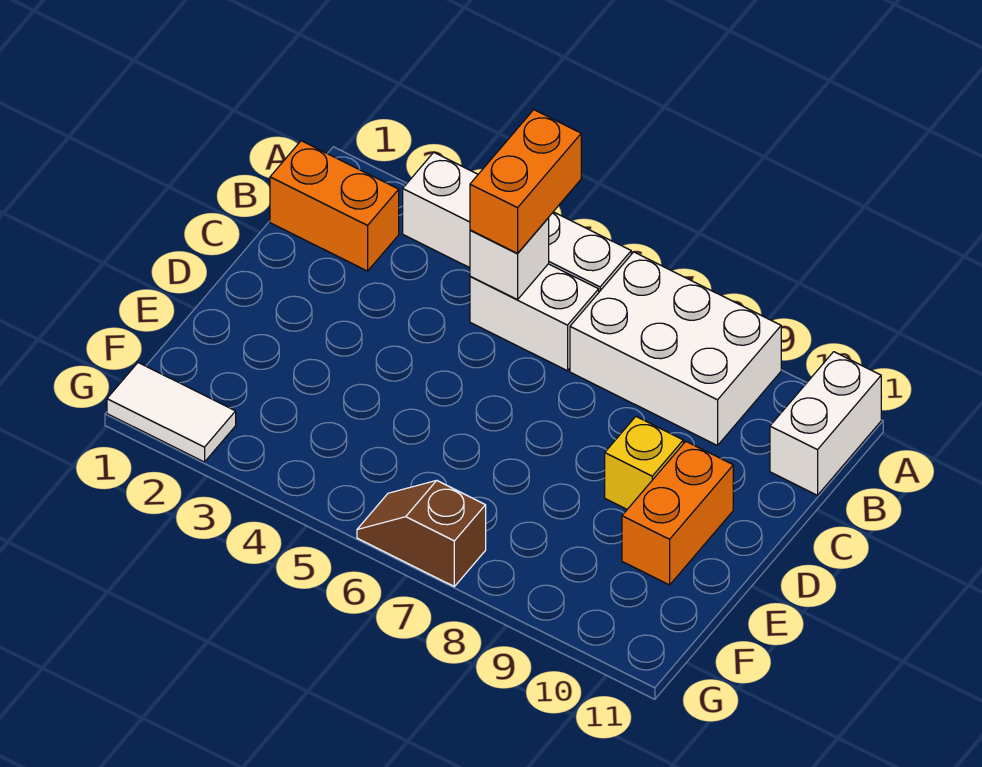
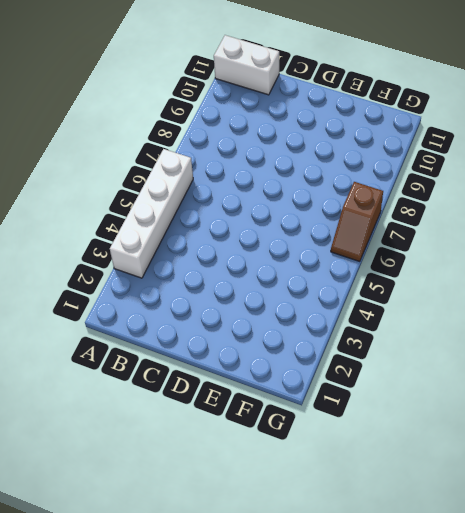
none -> white brick A7:B9 level 1
none -> orange brick B1:B2 level 1

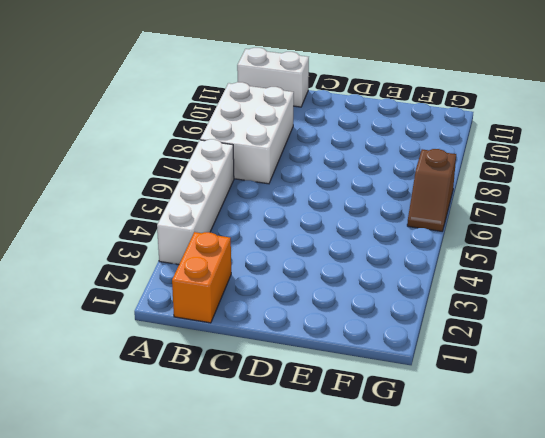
none -> white brick B5:B6 level 1
none -> yellow brick D9 level 1

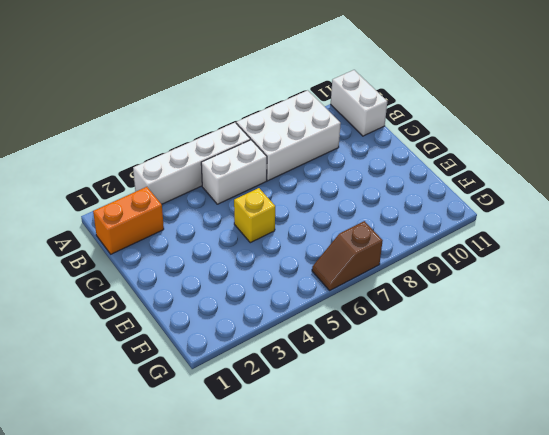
yellow brick D5 level 1 -> yellow brick D9 level 1
none -> orange brick D10:E10 level 1
none -> white tile G1:G2 level 1

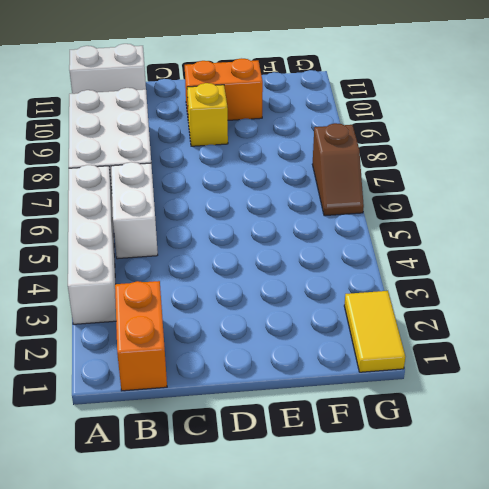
yellow tile G1:G2 level 1 -> white tile G1:G2 level 1
none -> white brick B5 level 2
none -> orange brick A5:B5 level 3

